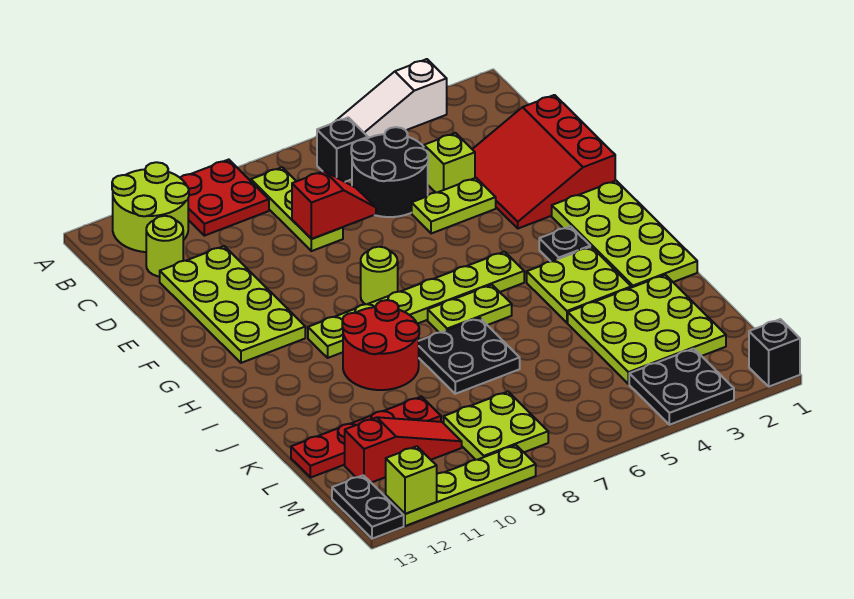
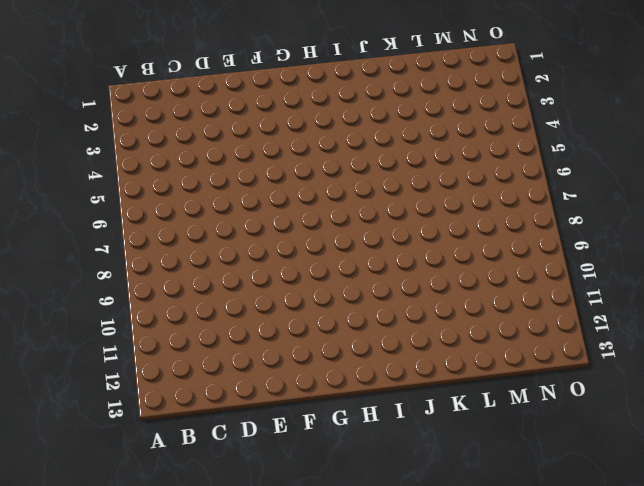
none -> white slope A3:A5 level 1 top 3
none -> red plate A9:B10 level 1
none -> lime round brick A11:B12 level 1

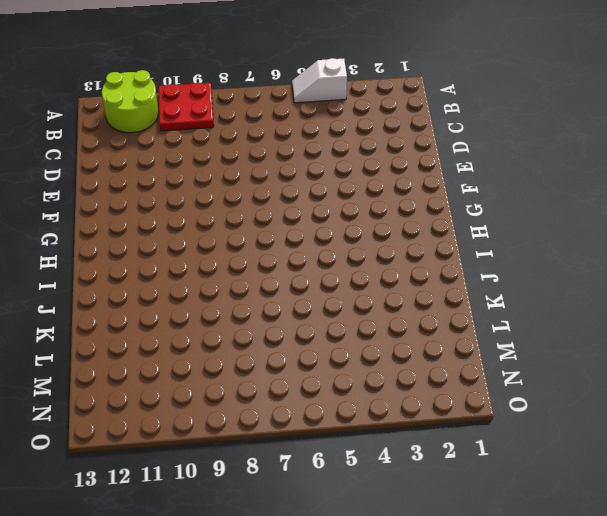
white slope A4:A5 level 1 top 4 -> white slope A3:A5 level 1 top 3
none -> black brick B6 level 1
none -> lime plate B8:D8 level 1
none -> black round brick C5:D6 level 1

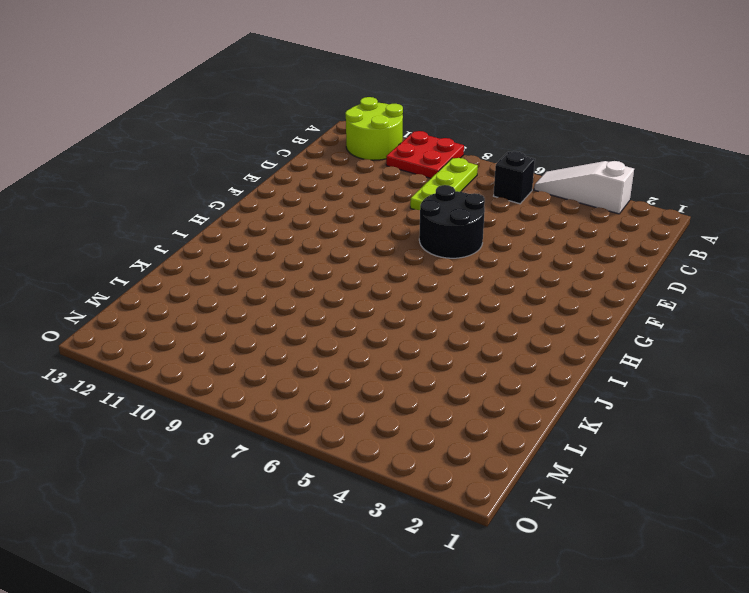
black round brick E6:F7 level 1 -> black round brick C5:D6 level 1
none -> lime round brick C12 level 1
none -> red slope D1:F3 level 1 top 1
none -> lime brick D4 level 1

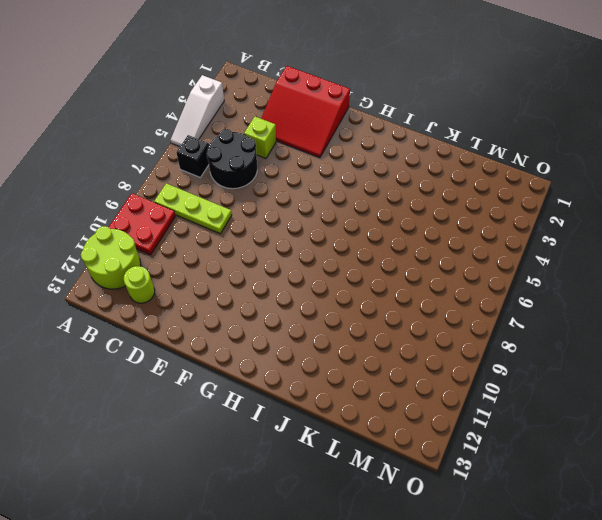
none -> lime plate D11:G12 level 1
none -> lime plate E4:E5 level 1
none -> lime plate G1:J2 level 1

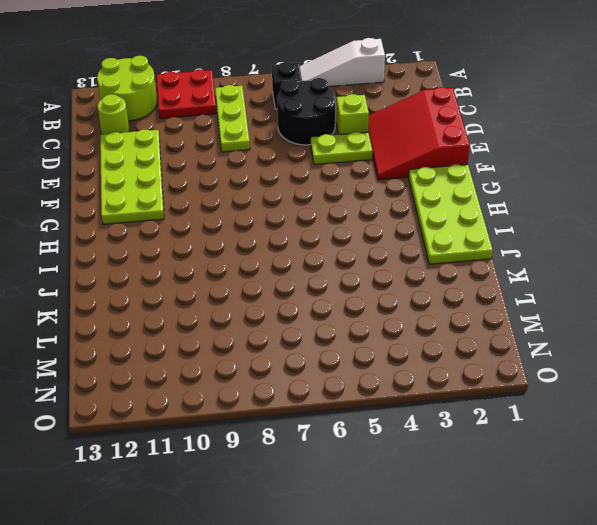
none -> lime round brick G8 level 1
none -> black plate H3 level 1
none -> lime plate H5:H10 level 1

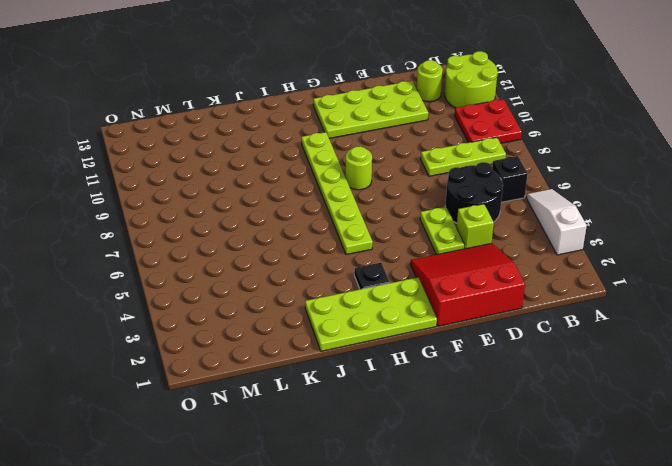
none -> lime plate I3:J4 level 1
none -> lime plate I6:I7 level 1
none -> red round brick I9:J10 level 1

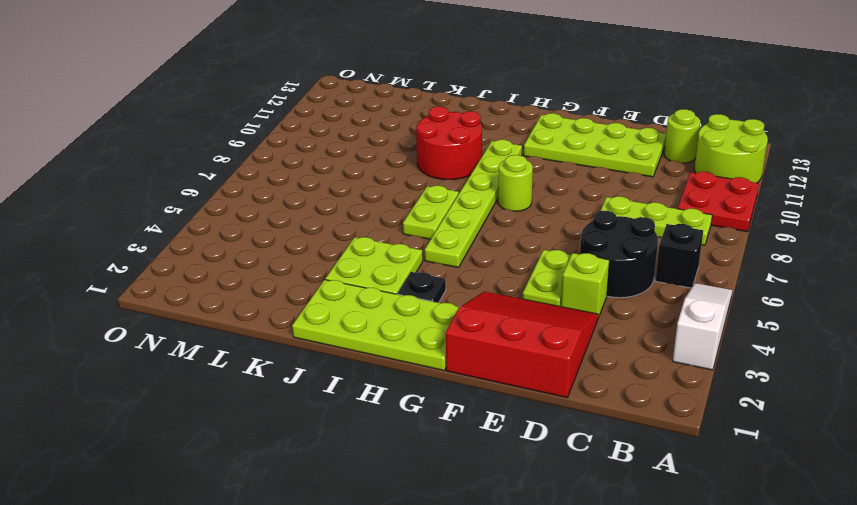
none -> black plate J7:K8 level 1
none -> lime plate K2:M4 level 1
none -> red plate L10:L13 level 1

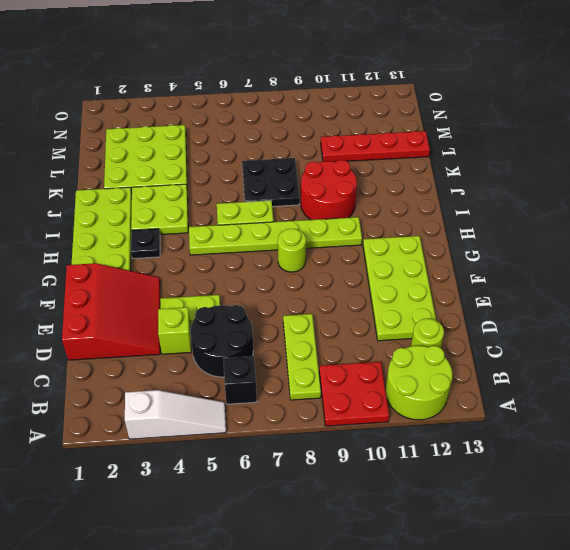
none -> lime plate M8:N9 level 1
none -> red slope M10:M12 level 1 top 12
none -> black plate N3:O4 level 1

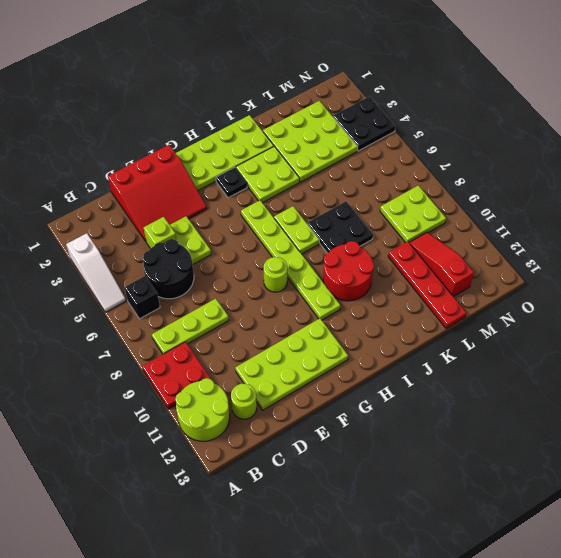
none -> black plate N13:O13 level 1
none -> black brick O1 level 1
none -> lime plate O9:O12 level 1

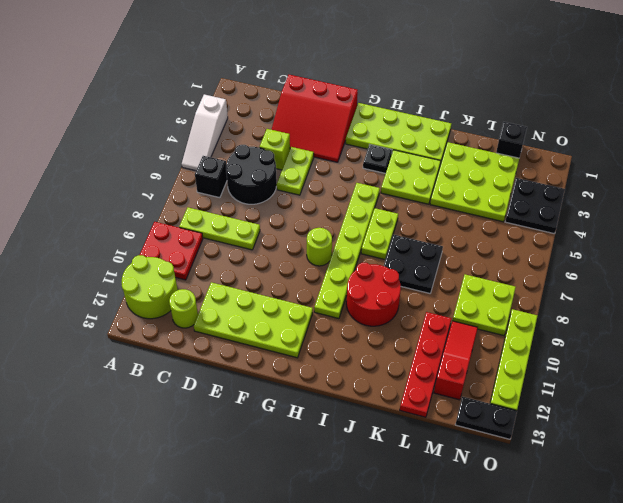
black brick M1 level 1 -> black brick O1 level 1
none -> red slope D7:D8 level 2 top 8
none -> lime brick O12 level 2

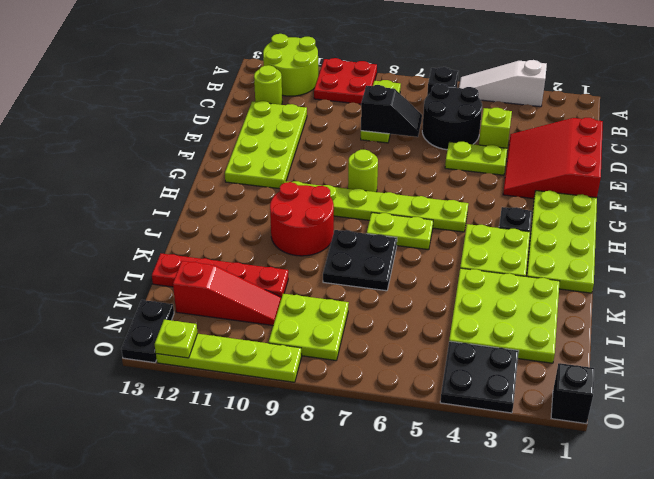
black slope D7:D8 level 2 top 8 -> red slope D7:D8 level 2 top 8
lime plate O12 level 2 -> lime brick O12 level 2

